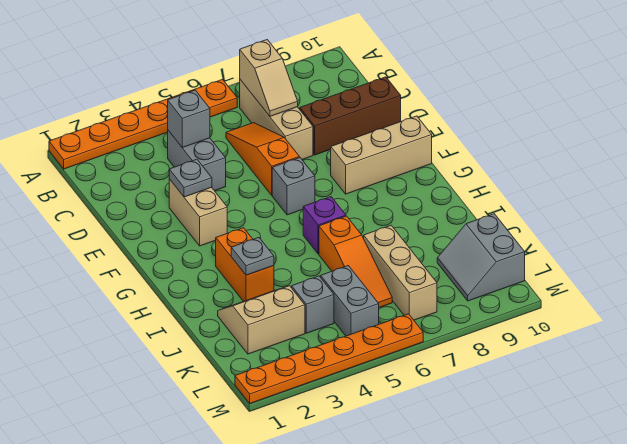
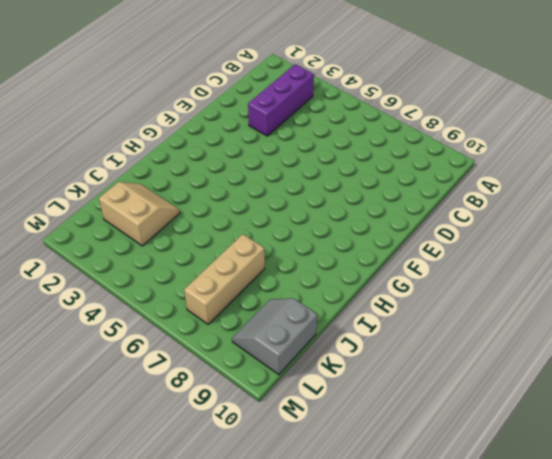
purple brick B3:D3 level 1 -> none
none -> orange plate A1:A6 level 1
none -> tan brick B7:D7 level 1
none -> grey brick C4:D4 level 1

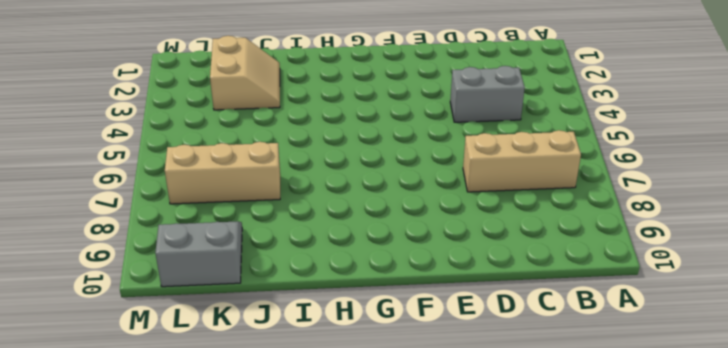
none -> orange plate A1:A6 level 1
none -> orange slope C6:E6 level 1 top E
none -> brown brick D8:D10 level 1

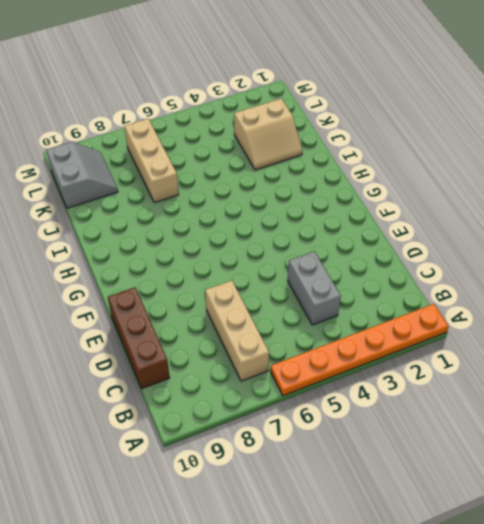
brown brick C10:E10 level 1 -> brown brick D8:D10 level 1
none -> orange slope C6:E6 level 1 top E
none -> tan brick E3:F3 level 1
none -> grey brick F6 level 1

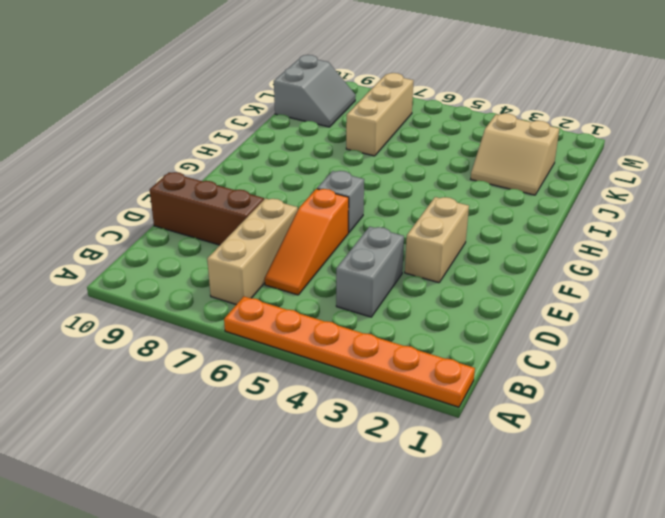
none -> tan brick F8:F10 level 1
none -> orange brick H3:I3 level 1
none -> purple brick H6 level 1

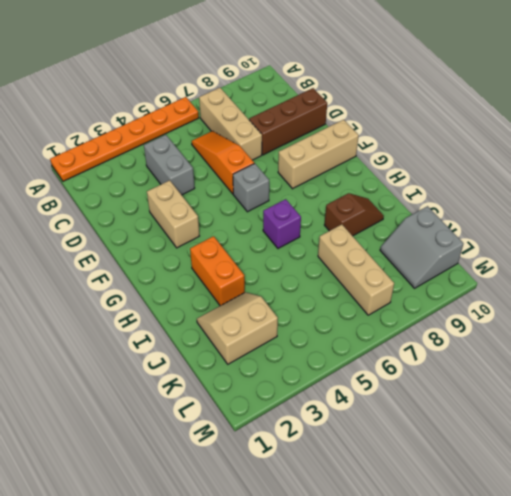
brown slope I8:I9 level 1 top 8 -> none
none -> orange slope I6:K6 level 1 top I
none -> grey brick K4 level 1
none -> grey brick K5:L5 level 1

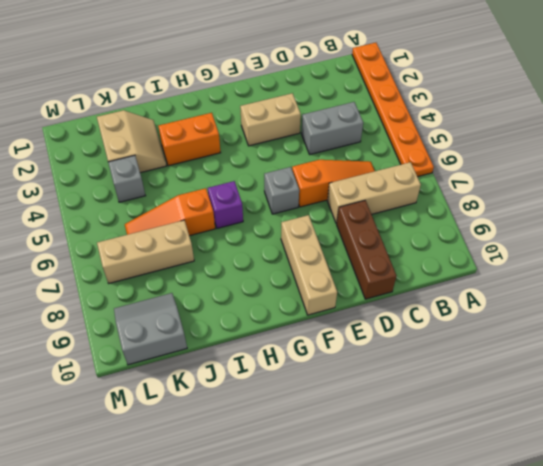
none -> grey brick K5:L5 level 1
none -> orange plate M1:M6 level 1
none -> tan slope B7:C7 level 2 top B

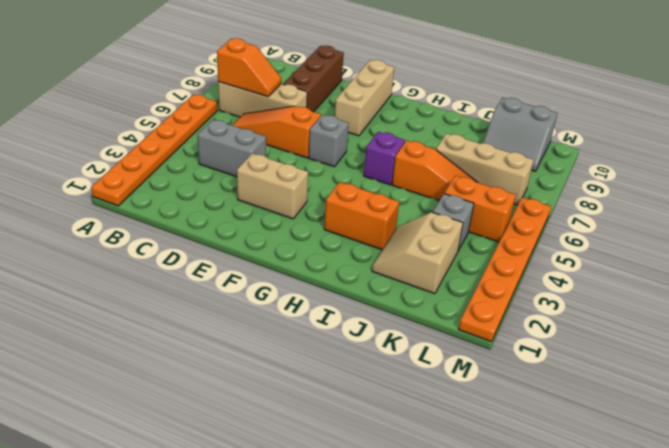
orange slope B7:C7 level 2 top B -> tan slope B7:C7 level 2 top B
orange brick K5:L5 level 1 -> grey brick K5:L5 level 1
none -> grey brick C4 level 2
none -> grey plate E3 level 2
none -> grey plate I3 level 2

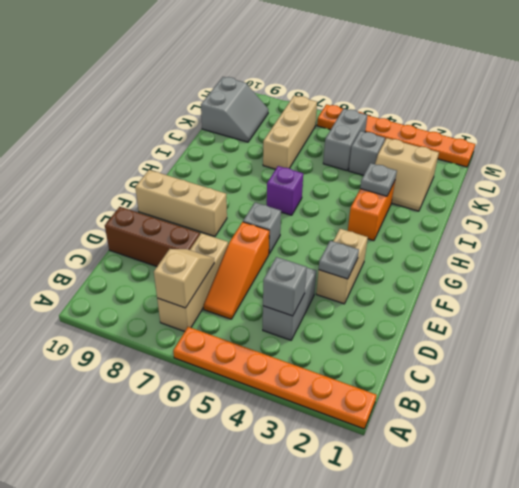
none -> orange slope I6:K6 level 1 top I

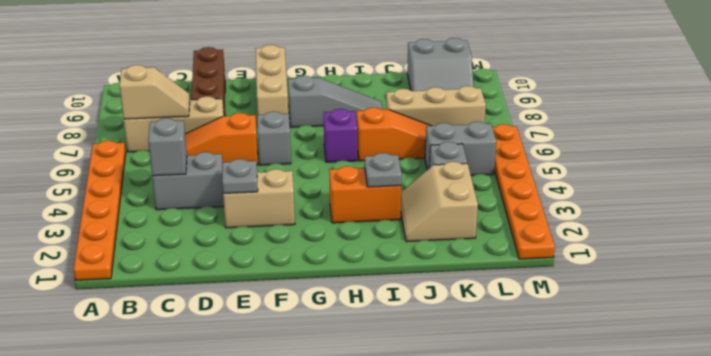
grey slope G8:I8 level 1 top G -> none

